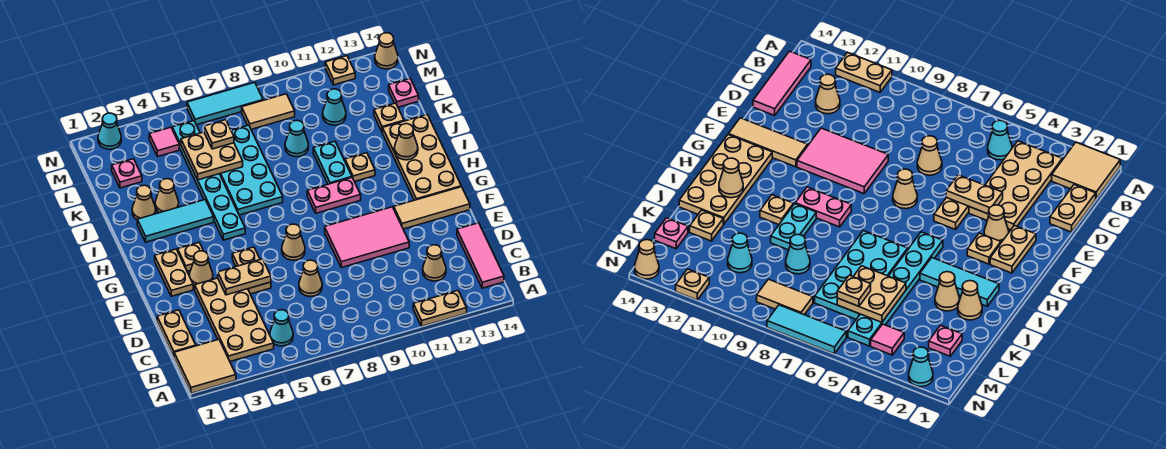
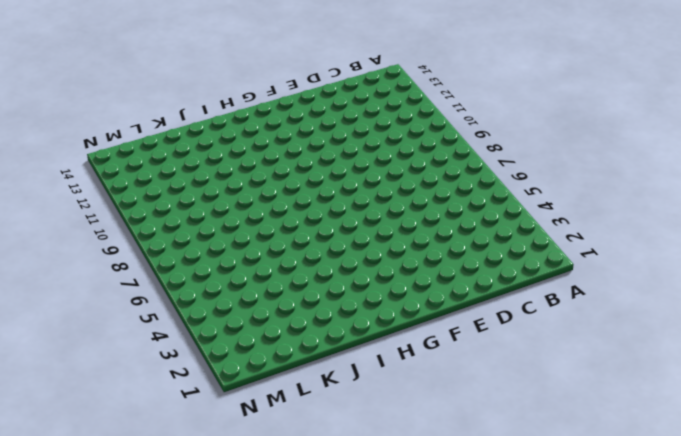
none -> tan tile A1:B2 level 1
none -> tan plate A11:A12 level 1
none -> tan plate B3:E4 level 1
none -> cyan cone B5 level 1

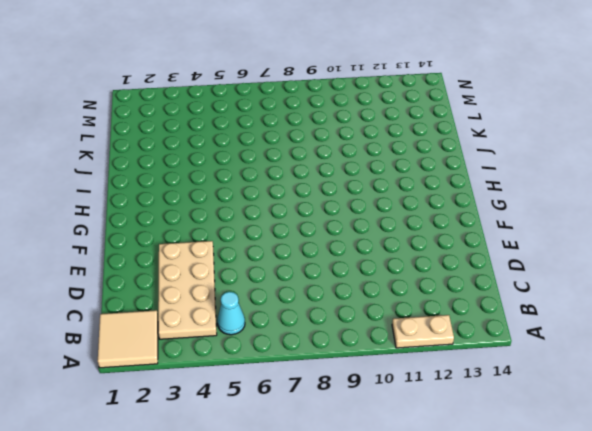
none -> pink tile B14:D14 level 1
none -> tan plate C1:D1 level 1
none -> tan cone C12 level 1
none -> tan cone D7 level 1

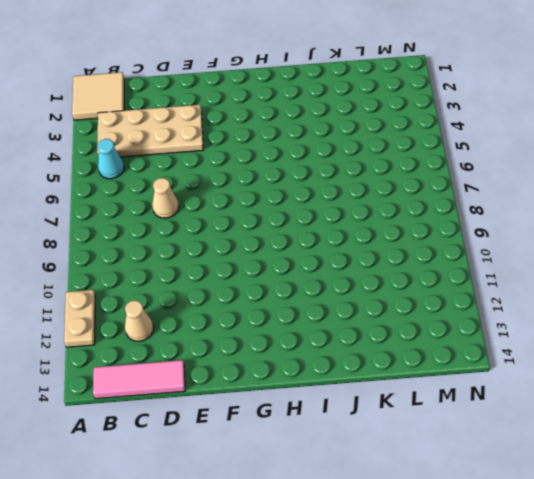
none -> tan plate C1:D1 level 1
none -> tan plate E5:F5 level 1
none -> pink tile E9:F11 level 1
none -> tan plate F2:G2 level 1

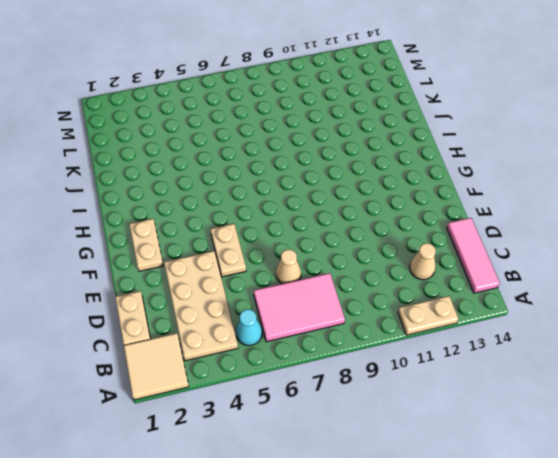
pink tile B6:C8 level 1 -> pink tile E9:F11 level 1
none -> tan cone F3 level 1
none -> tan cone F7 level 1
none -> tan tile F12:F14 level 1
none -> tan plate G3 level 1

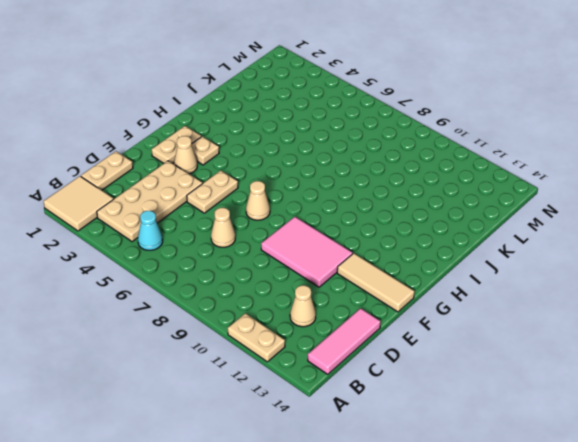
none -> tan plate G13:J14 level 1
none -> cyan plate H5:M5 level 1
none -> pink plate H9:H10 level 1
none -> cyan tile I2:I4 level 1

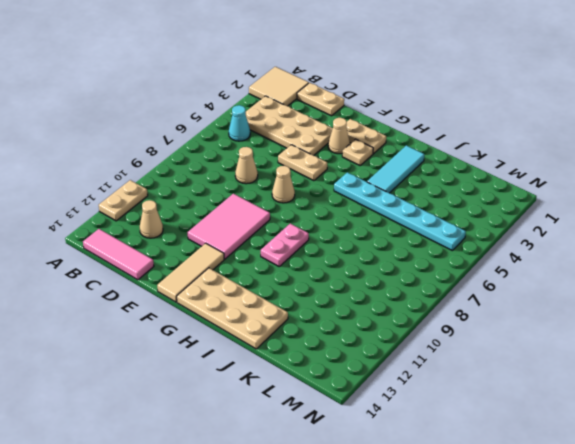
none -> cyan plate I6:L7 level 1
none -> cyan plate I10:J10 level 1
none -> tan plate I11 level 1
none -> tan cone J2 level 1

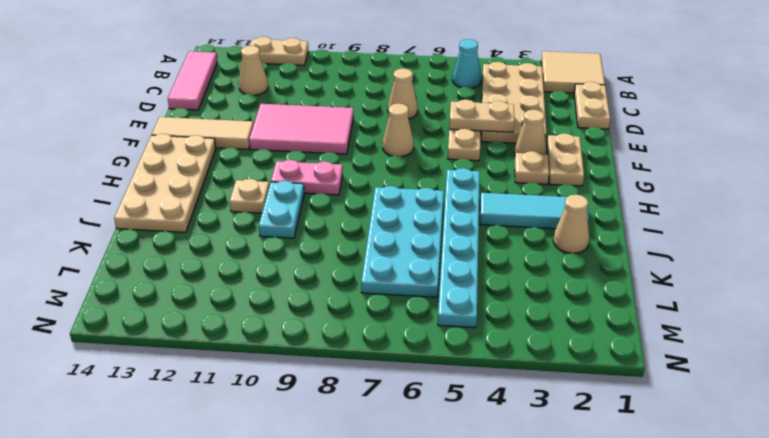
none -> tan cone J3 level 1
none -> cyan cone K9 level 1
none -> tan plate K13 level 1
none -> pink plate L2 level 1

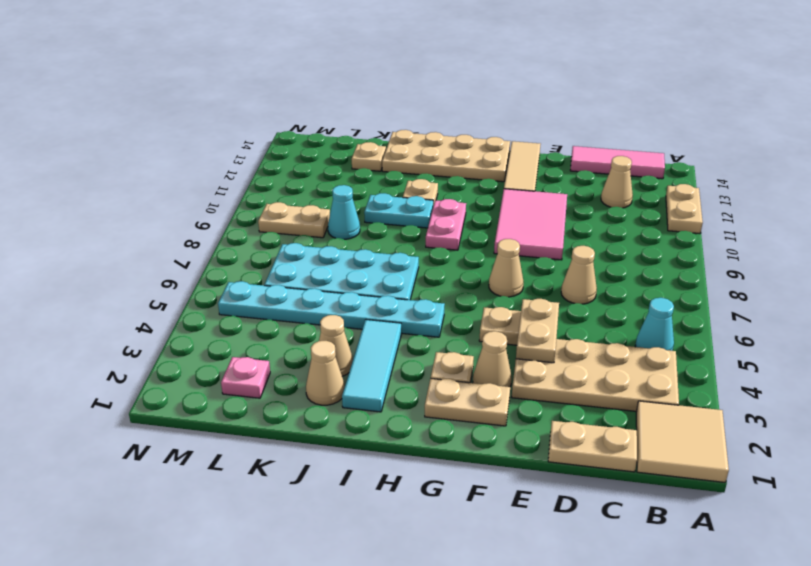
tan plate L9:M9 level 1 -> tan tile M8:M9 level 1
none -> cyan cone L11 level 1
none -> pink plate L14 level 1
none -> pink tile M4 level 1
none -> cyan cone N2 level 1

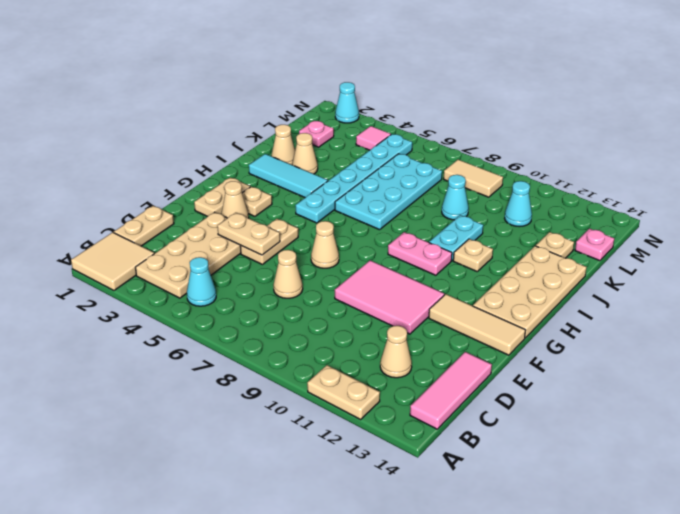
none -> cyan tile N6:N8 level 1
none -> tan plate N12 level 1
none -> tan cone N14 level 1
none -> tan cone I13 level 2

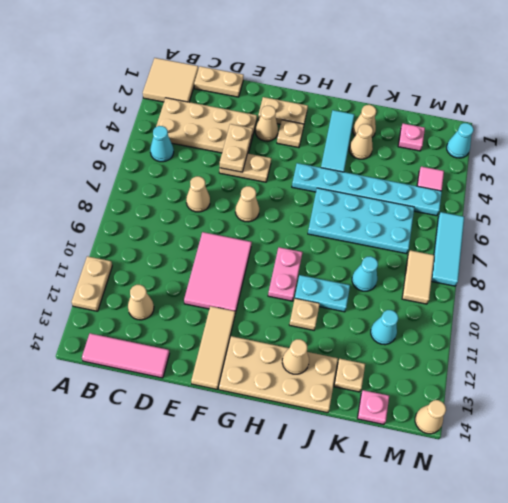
none -> tan plate N12 level 1
none -> tan plate K5:L6 level 2
none -> tan plate L6 level 3

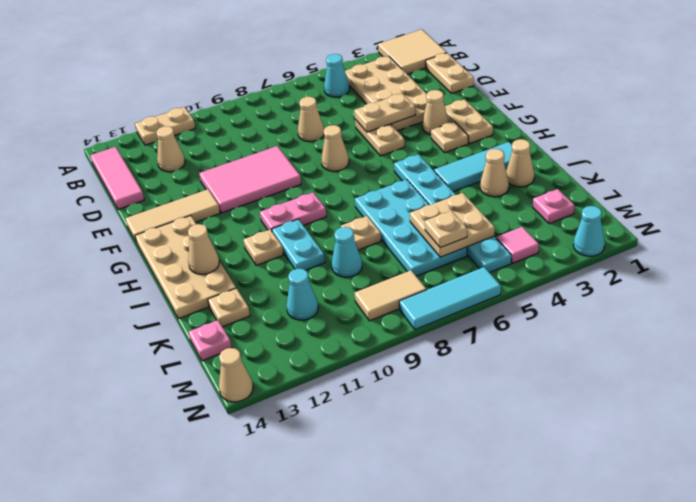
tan plate J8 level 1 -> tan plate N12 level 1

